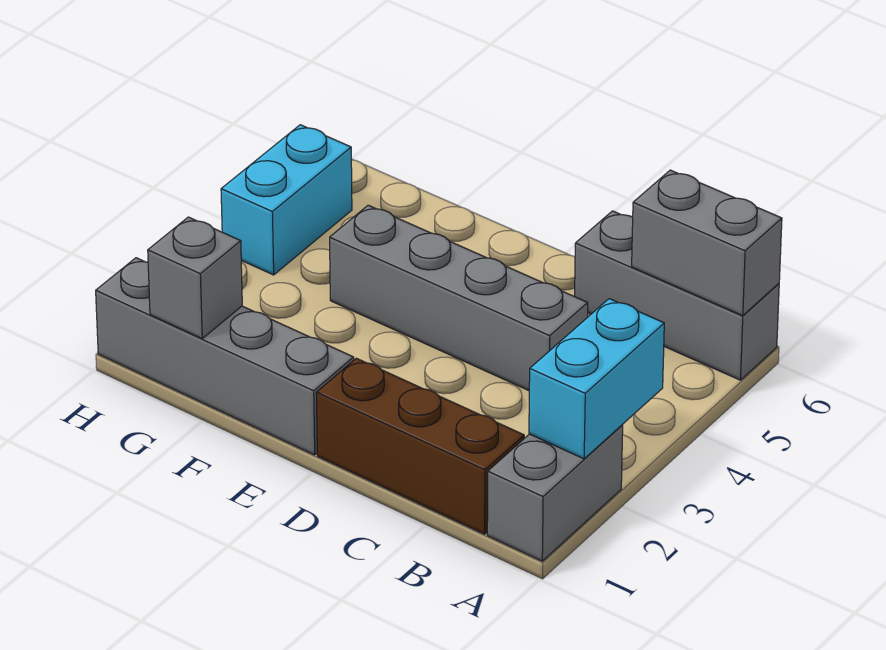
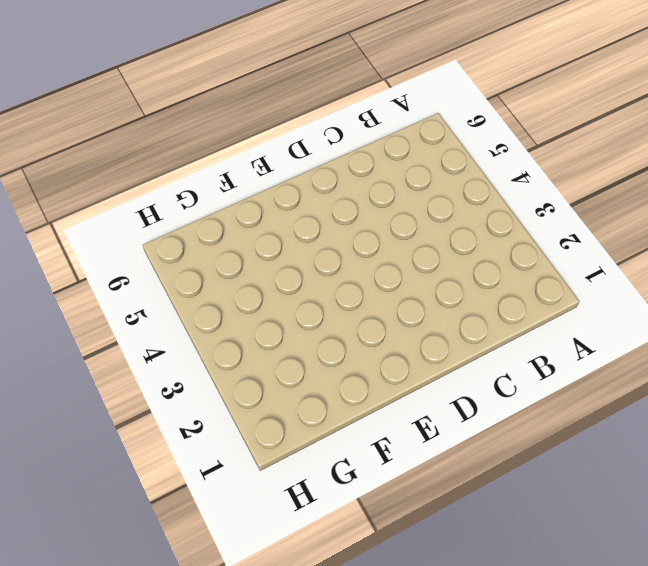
none -> grey brick A1:A2 level 1
none -> grey brick A6:C6 level 1

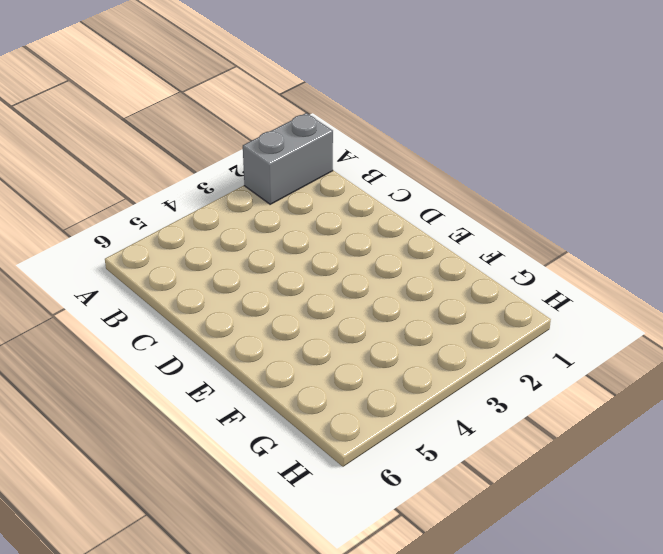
none -> grey brick A6:C6 level 1
none -> brown brick B1:D1 level 1

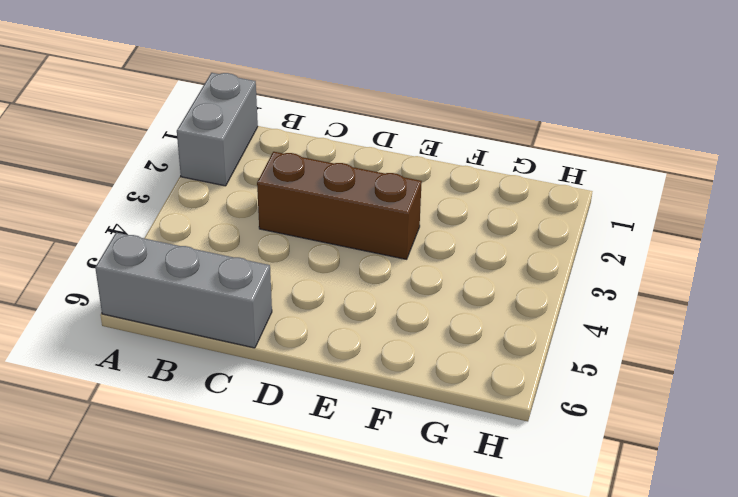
brown brick C3:E3 level 1 -> brown brick B1:D1 level 1
none -> grey brick C4:F4 level 1
none -> grey brick E1:H1 level 1

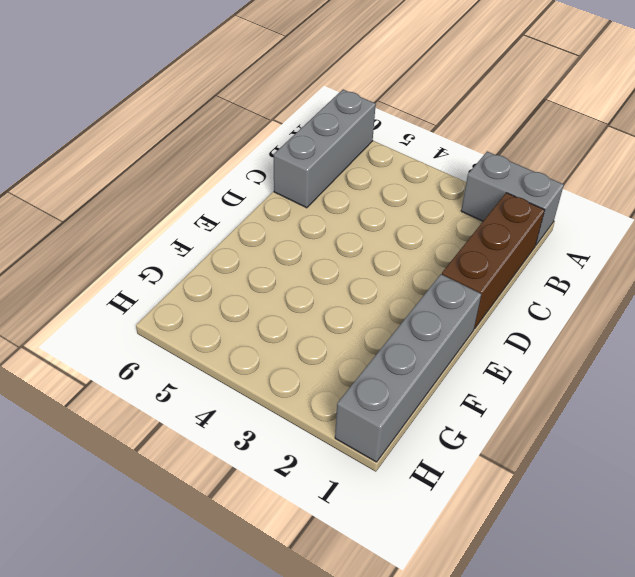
none -> grey brick C4:F4 level 1
none -> cyan brick H4:H5 level 1

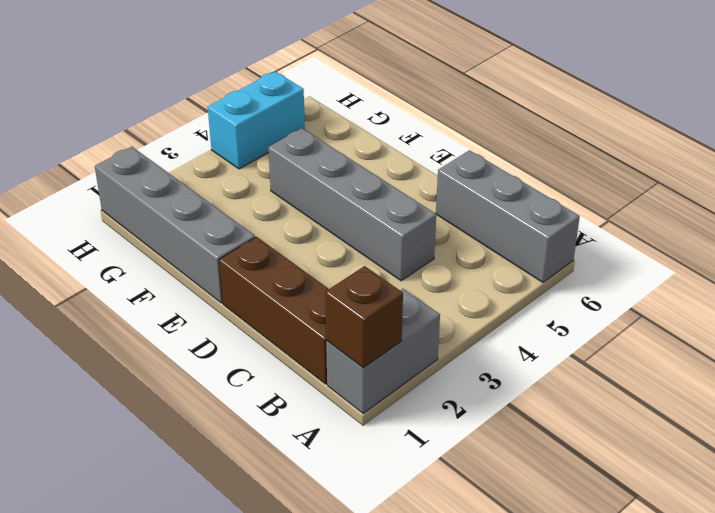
brown brick A1 level 2 -> none
none -> cyan brick A2:A3 level 2
none -> grey brick A6:B6 level 2

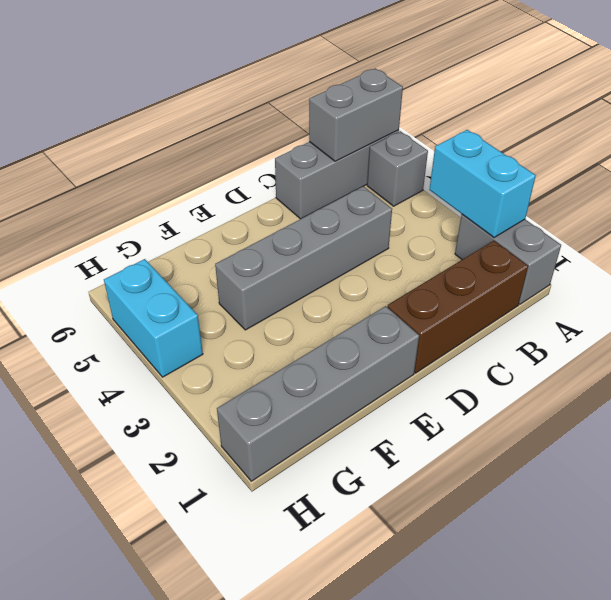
grey brick A5 level 1 -> grey brick G1 level 2

